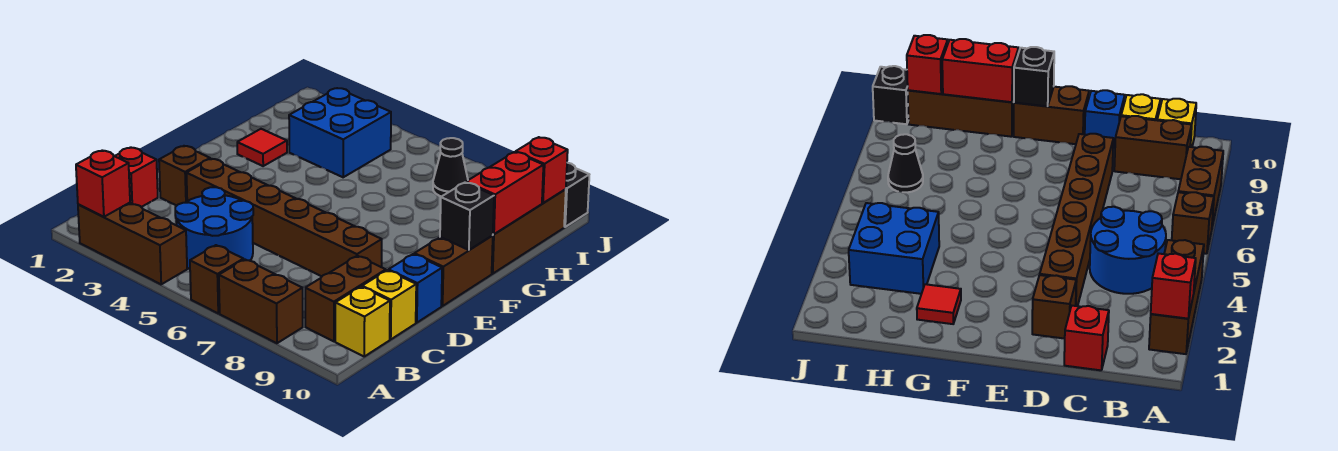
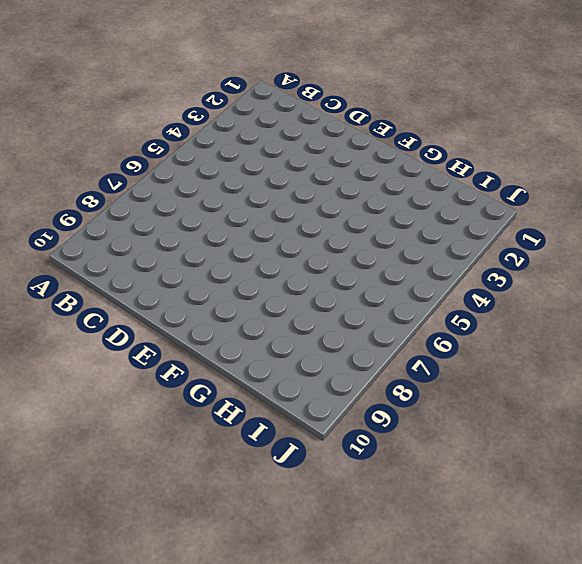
none -> brown brick A2:A4 level 1
none -> brown brick A6 level 1
none -> brown brick A7:A8 level 1

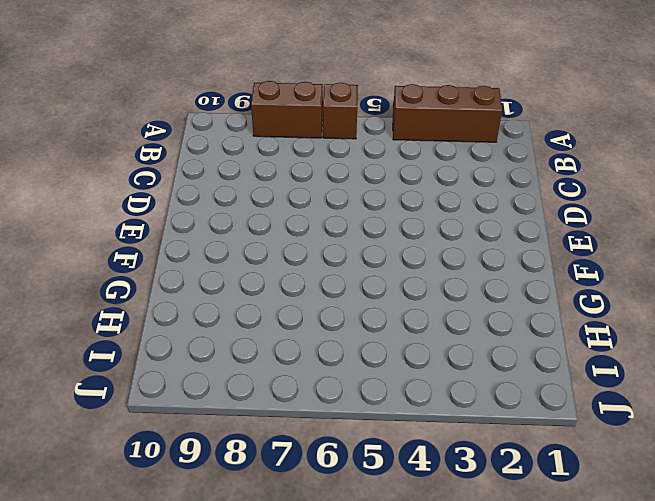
none -> blue round brick B4:C5 level 1
none -> brown brick B9:C9 level 1
none -> yellow brick B10 level 1

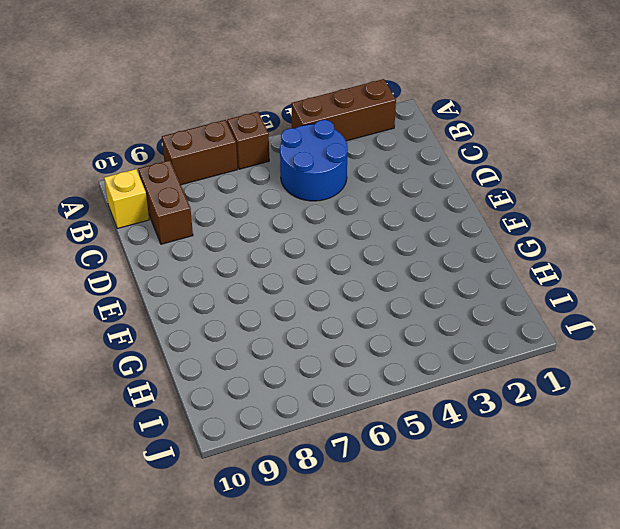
none -> red brick C1 level 1
none -> yellow brick C10 level 1
none -> brown brick D2 level 1

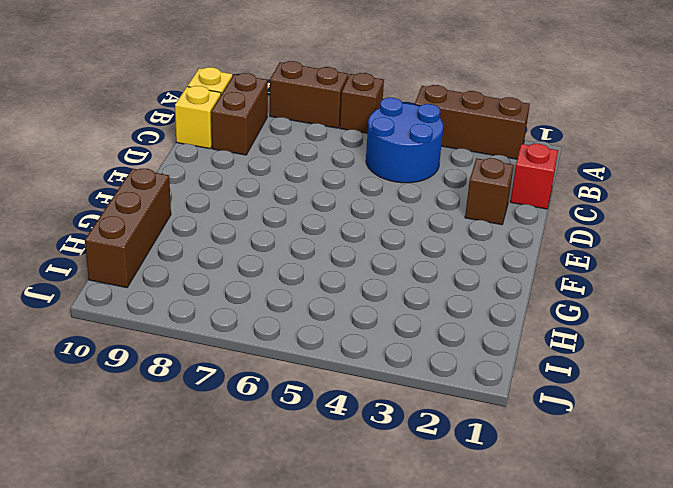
none -> brown brick D3:D8 level 1
none -> blue brick D10 level 1
none -> brown brick E10:F10 level 1

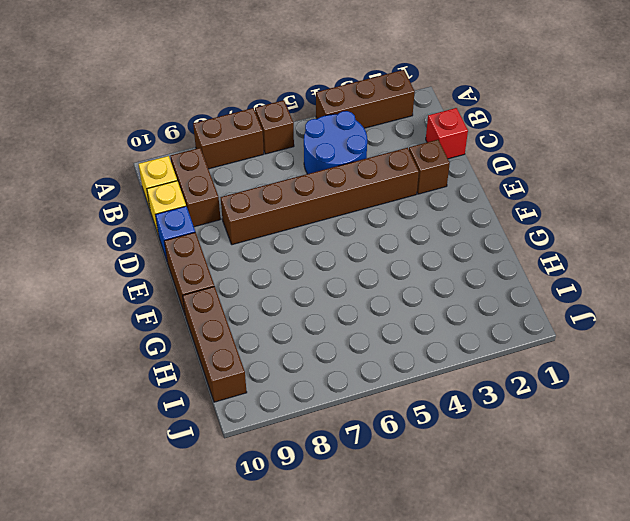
none -> red tile G2 level 1
none -> blue brick H3:I4 level 1
none -> black cone I7 level 1

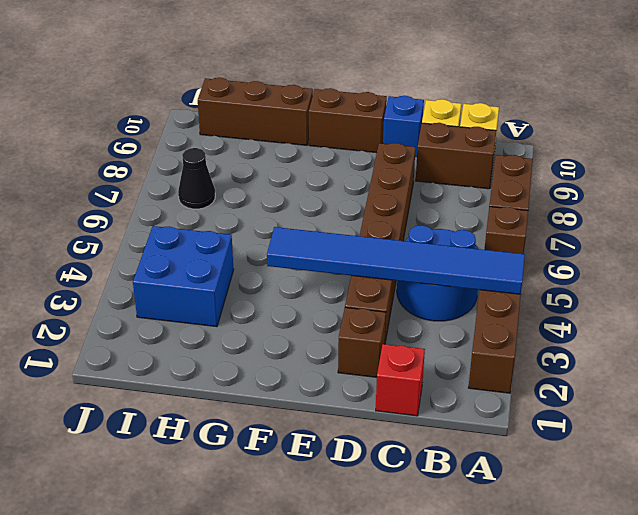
blue tile A4:F4 level 2 -> none
none -> red tile G2 level 1
none -> black brick J10 level 1
none -> red brick A2 level 2

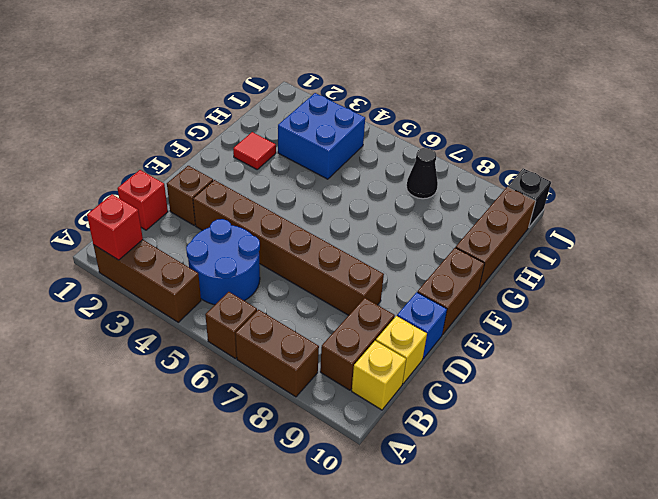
none -> black brick F10 level 2
none -> red brick G10:H10 level 2
none -> red brick I10 level 2

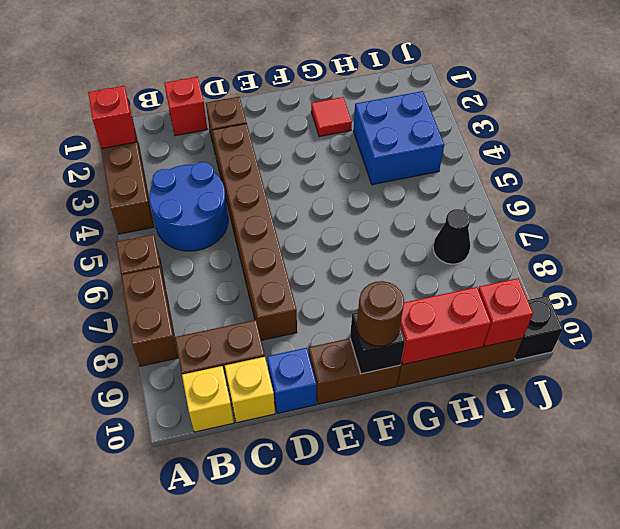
brown round brick F10 level 3 -> none

